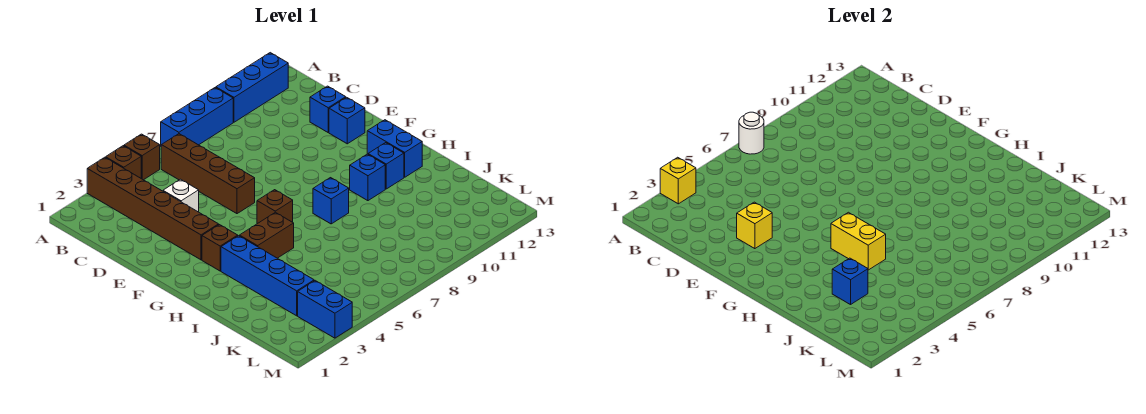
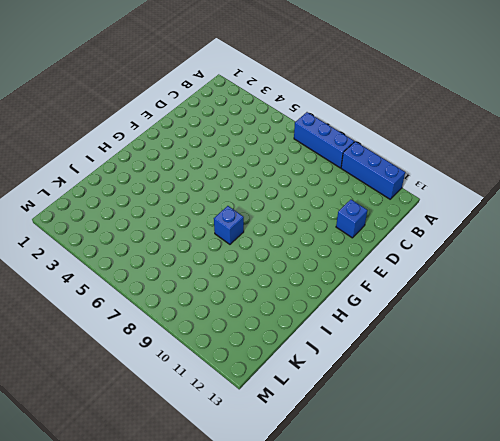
none -> brown brick A3:F3 level 1
none -> brown brick A4 level 1
none -> brown brick A5 level 1

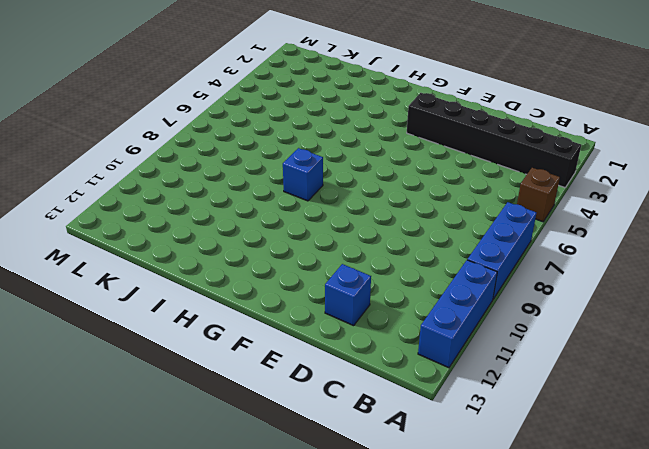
black brick A3:F3 level 1 -> brown brick A3:F3 level 1
none -> brown brick A4 level 1
none -> brown brick B6:E6 level 1
none -> white brick D4 level 1

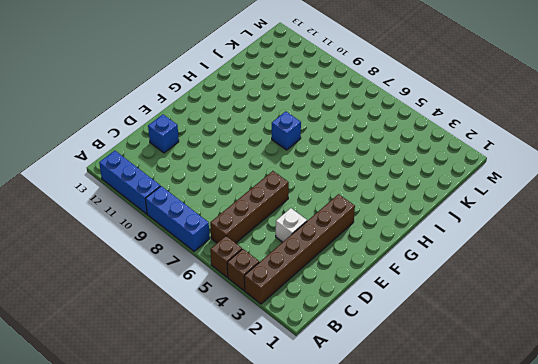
none -> blue brick E12 level 1
none -> brown brick G3 level 1
none -> brown brick G6 level 1

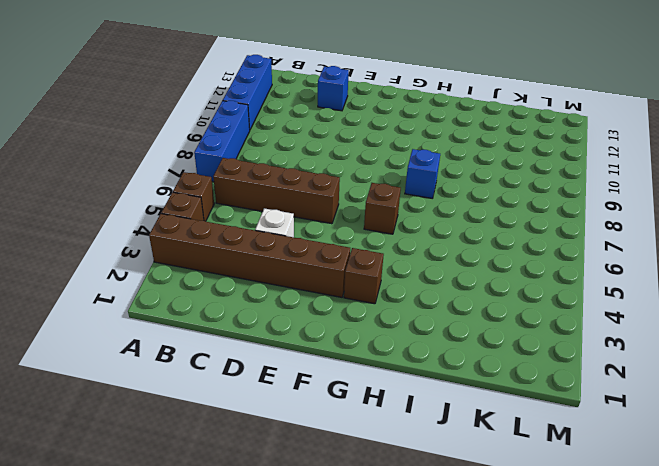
none -> blue brick E12 level 1
none -> blue brick G12:H12 level 1
none -> blue brick H3:K3 level 1

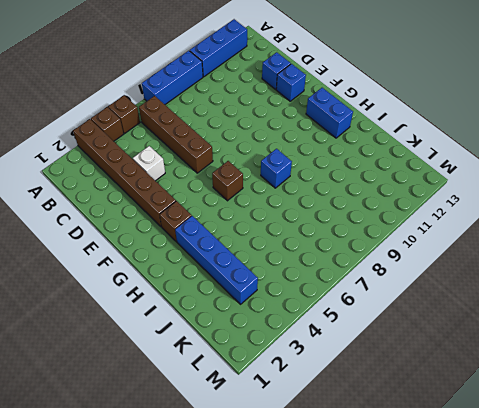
none -> brown brick H4:H5 level 1
none -> blue brick H10 level 1
none -> blue brick H11 level 1

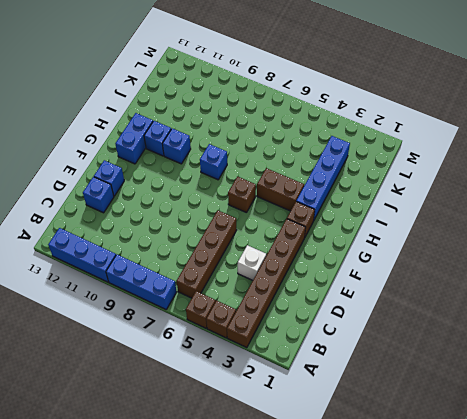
none -> blue brick L3:M3 level 1
none -> yellow brick A3 level 2
none -> white round brick A7 level 2

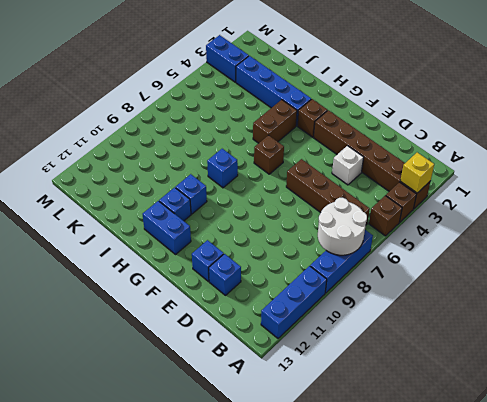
white round brick A7:B8 level 2 -> white round brick A7 level 2
none -> yellow brick E3 level 2
none -> yellow brick H5:I5 level 2
none -> blue brick J3 level 2

